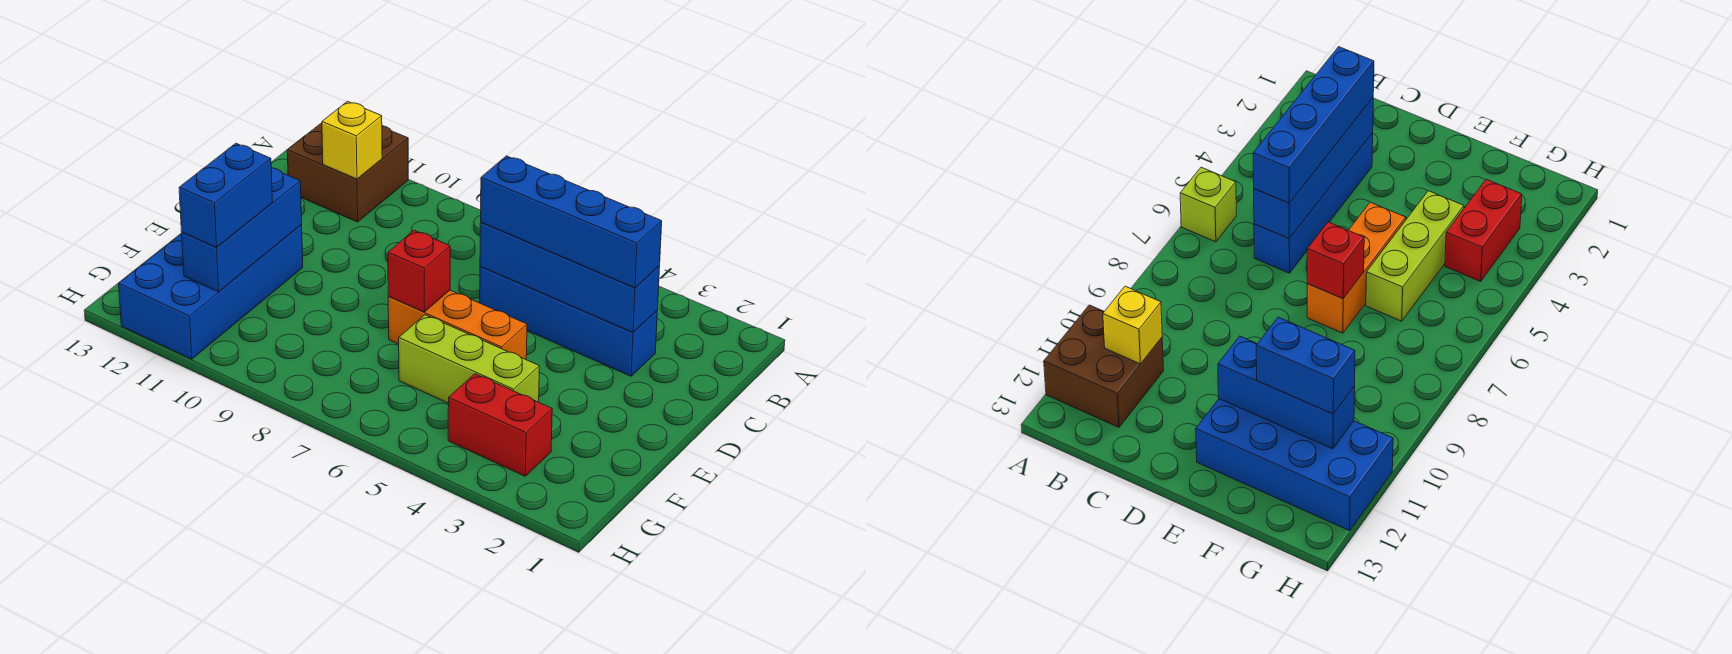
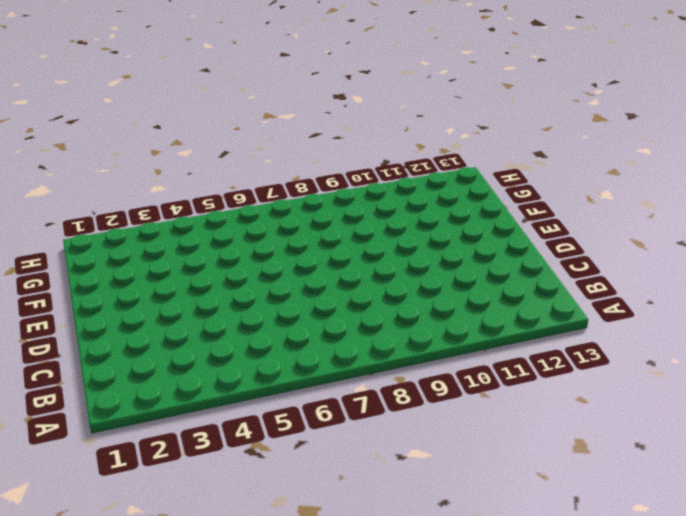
none -> lime brick A6 level 1
none -> brown brick A11:B12 level 1
none -> blue brick C3:C6 level 1

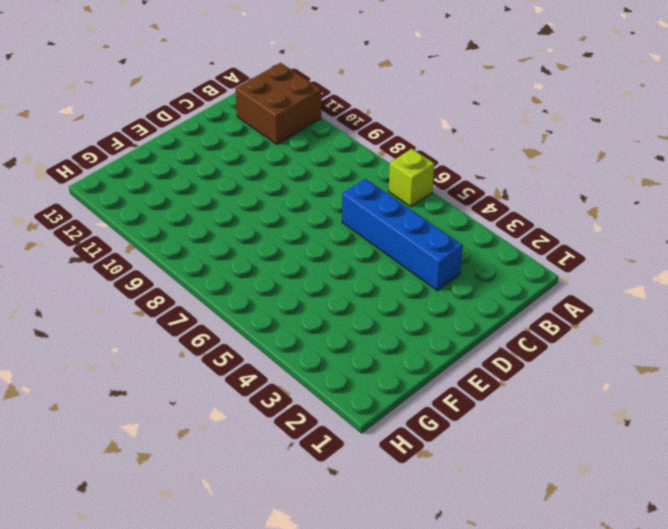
none -> orange brick E5:E7 level 1
none -> blue brick E11:H12 level 1
none -> lime brick F4:F6 level 1

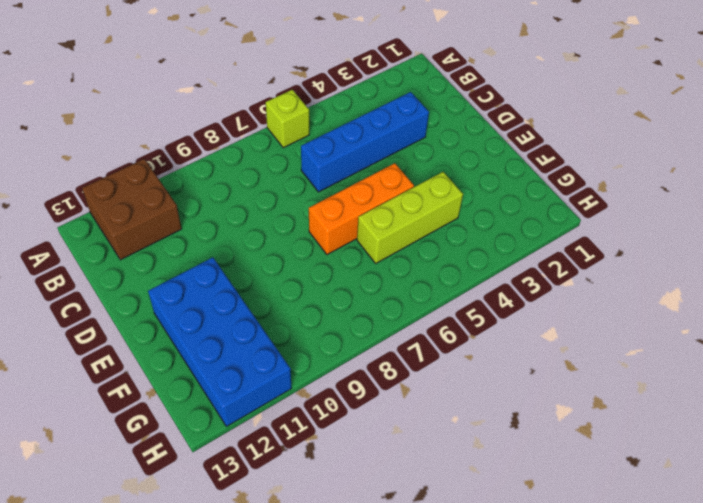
none -> red brick G3:G4 level 1
none -> yellow brick B11 level 2
none -> blue brick C3:C6 level 2

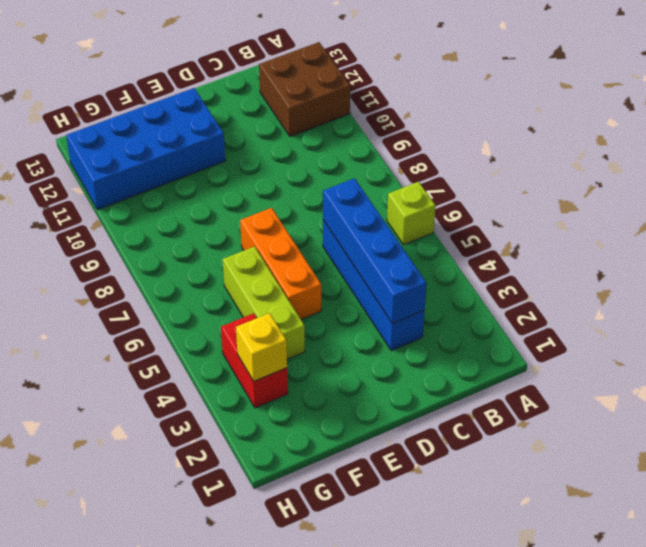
yellow brick G3 level 2 -> yellow brick B11 level 2
none -> red brick E7 level 2
none -> blue brick E11:G11 level 2
none -> blue brick C3:C6 level 3

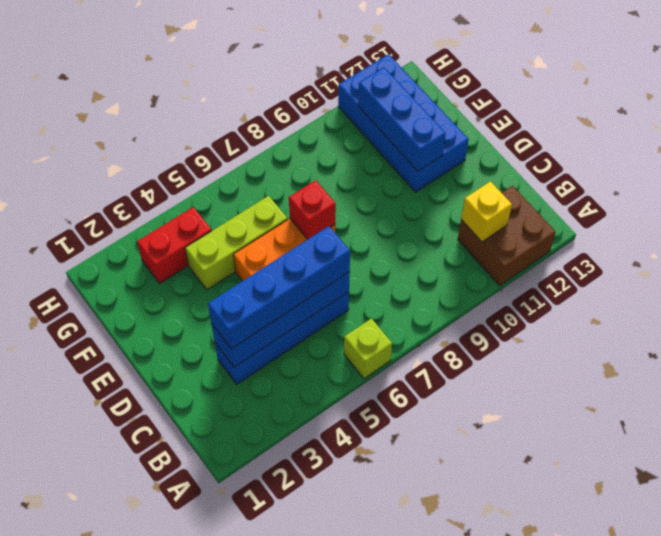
none -> blue brick F11:G11 level 3

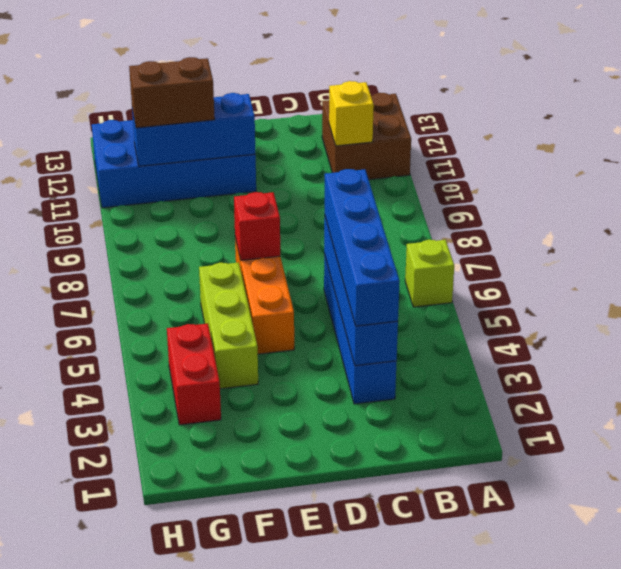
brown brick F11:G11 level 3 -> blue brick F11:G11 level 3

